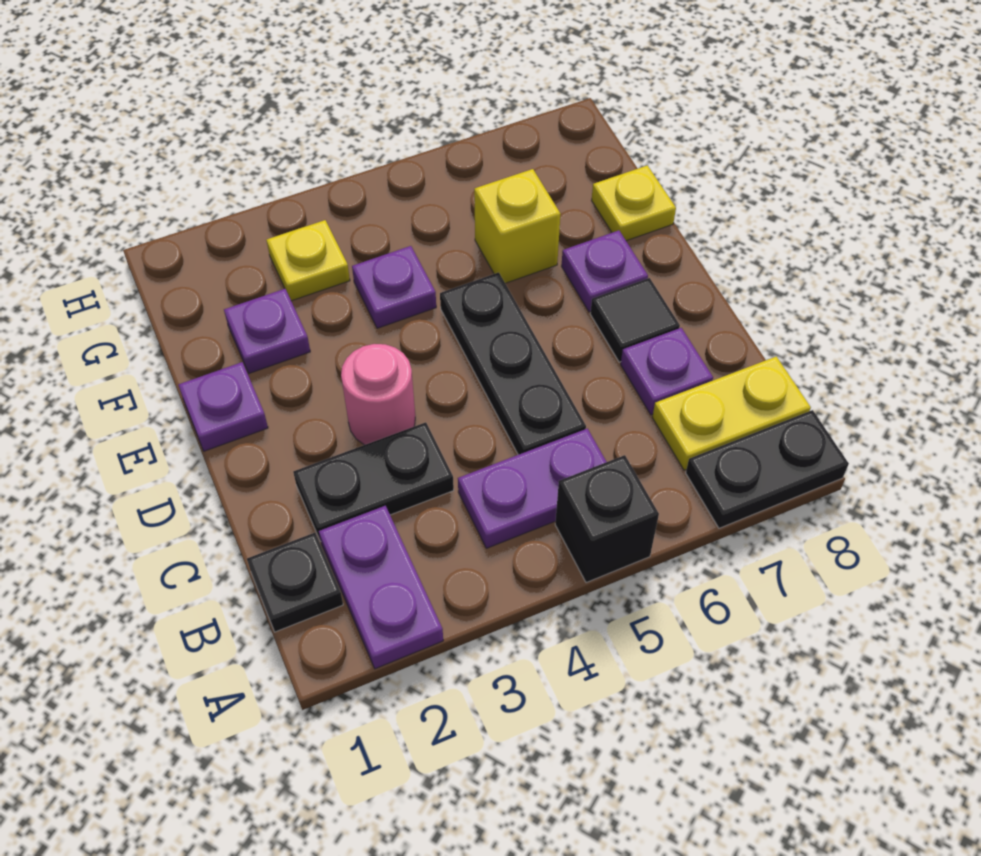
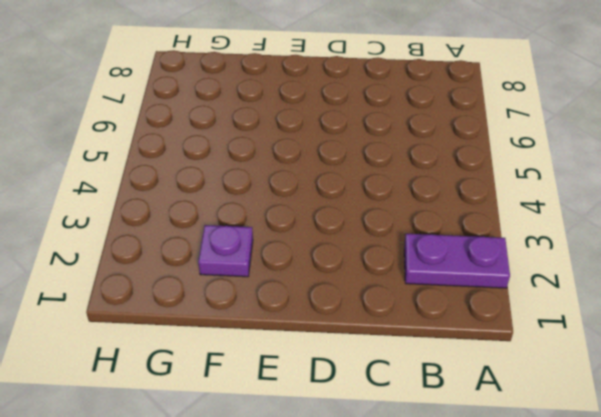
none -> black brick A5 level 1
none -> black plate A7:A8 level 1
none -> black plate B1 level 1

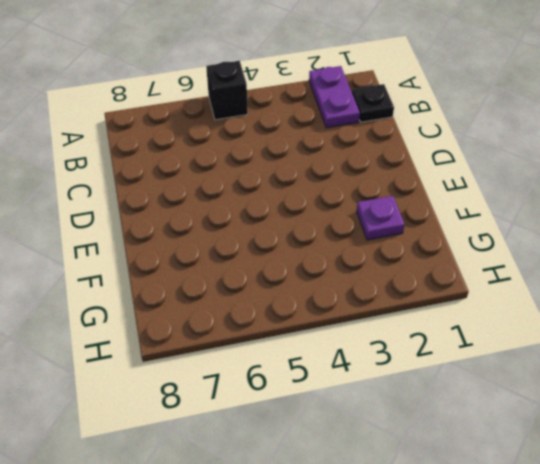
none -> black plate A7:A8 level 1
none -> purple plate B4:B5 level 1
none -> yellow plate B7:B8 level 1

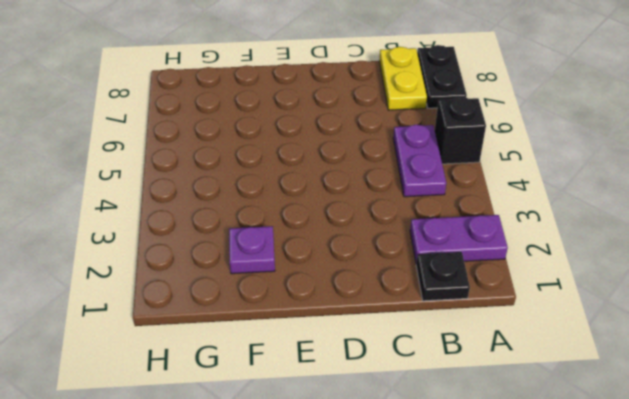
none -> black plate C2:C3 level 1
none -> black plate C5:E5 level 1
none -> purple plate C7 level 1

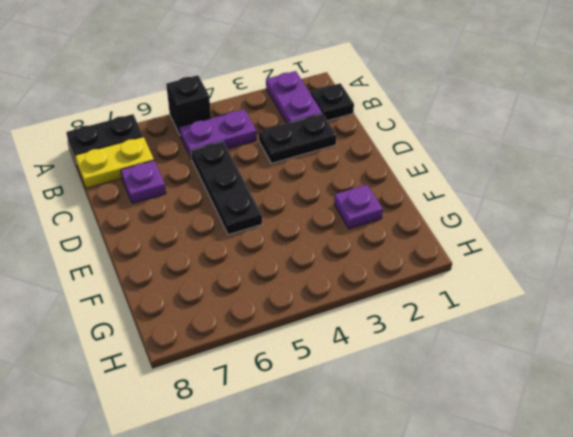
none -> pink round brick D3 level 1
none -> black tile D7 level 1
none -> purple plate E1 level 1

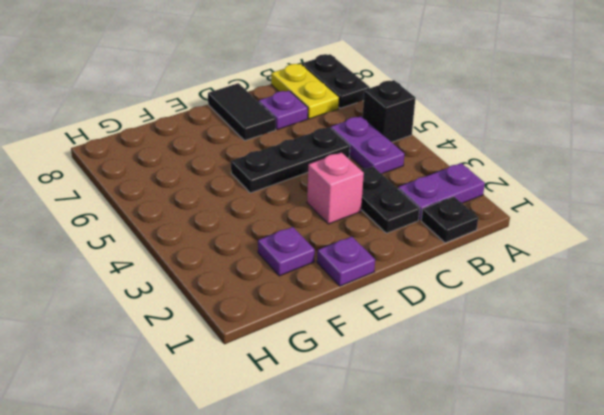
pink brick D3 level 1 -> pink round brick D3 level 1
black tile D7:D8 level 1 -> black tile D7 level 1
none -> purple plate E7 level 1
none -> purple plate F4 level 1
none -> yellow brick F6 level 1

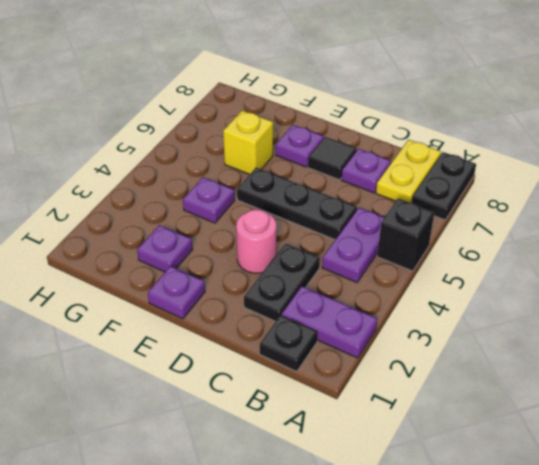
none -> yellow plate F8 level 1
none -> yellow plate G3 level 1

